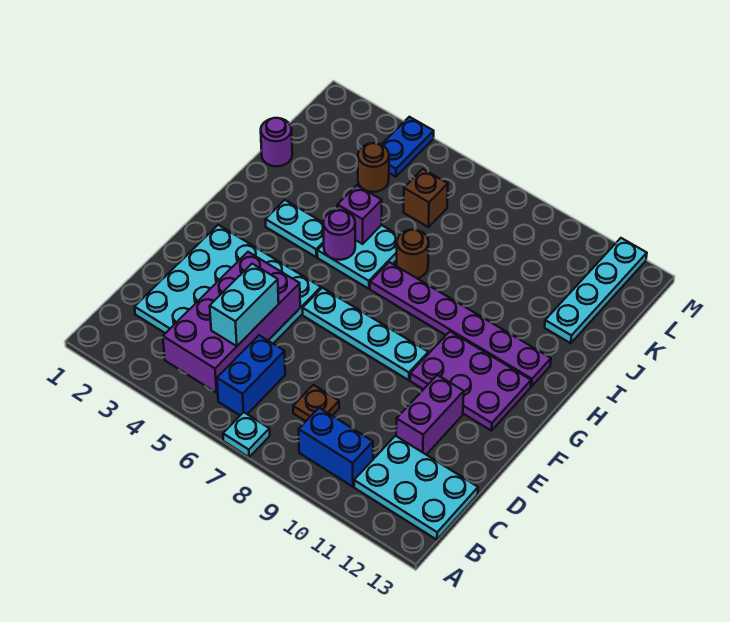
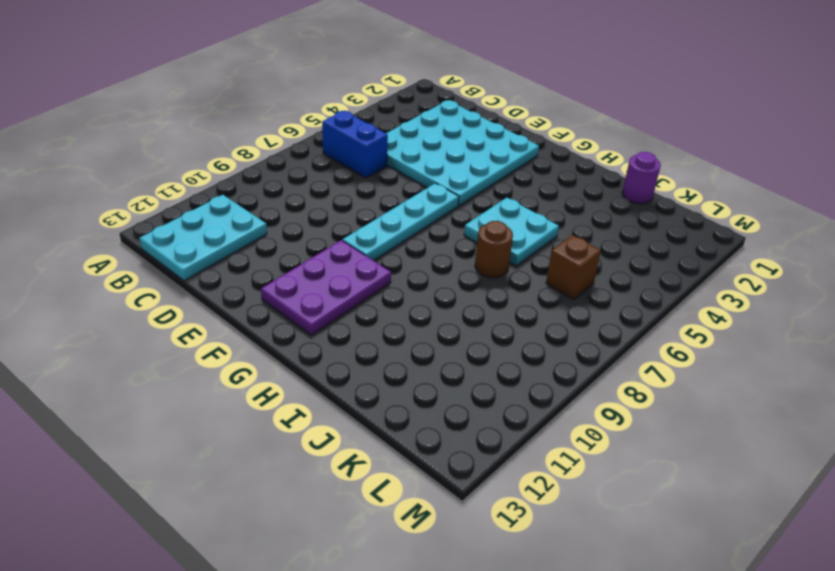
none -> cyan plate A7 level 1
none -> blue brick B9:B10 level 1
none -> brown plate C8 level 1

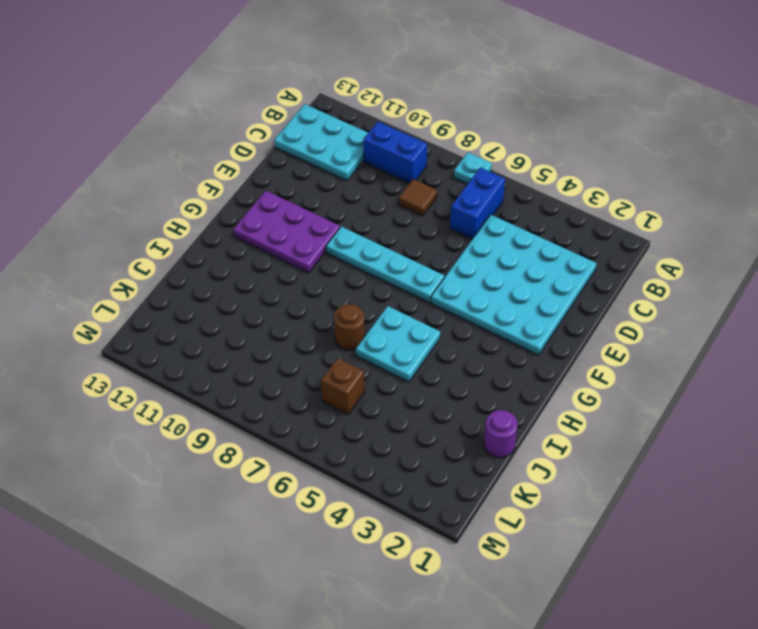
brown tile C8 level 1 -> brown plate C8 level 1
none -> purple brick D11:E11 level 1
none -> cyan plate H3:H4 level 1
none -> purple plate H7:H12 level 1

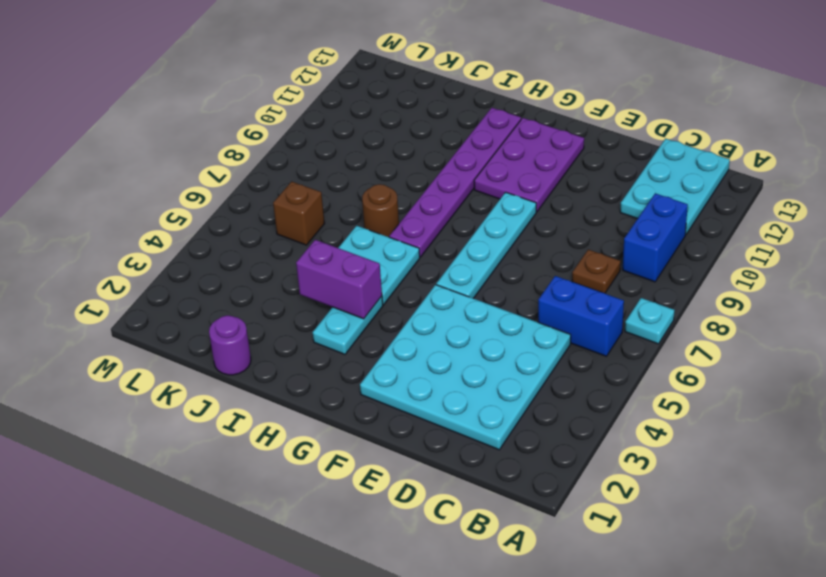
purple brick H4:I4 level 2 -> purple brick D11:E11 level 1
none -> cyan plate J12:M12 level 1
none -> brown round brick K4 level 1
none -> blue plate L4:M4 level 1

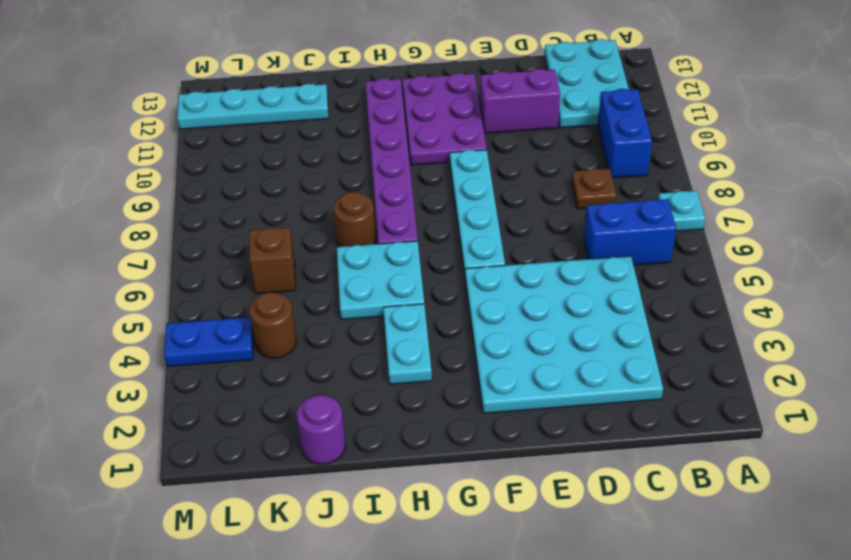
none -> purple brick B4:E5 level 2
none -> purple round brick H5 level 2
none -> purple brick I5 level 2

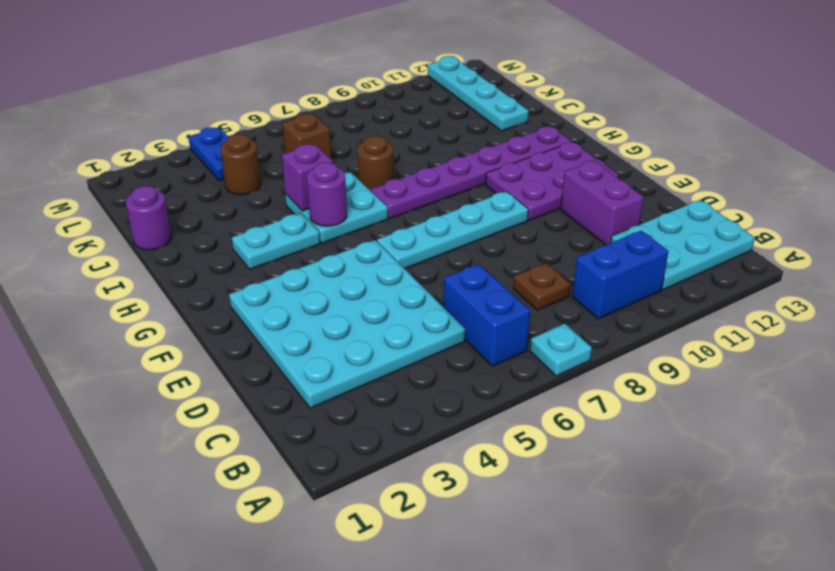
none -> purple brick B4:E5 level 2
none -> cyan brick C5:D5 level 3

